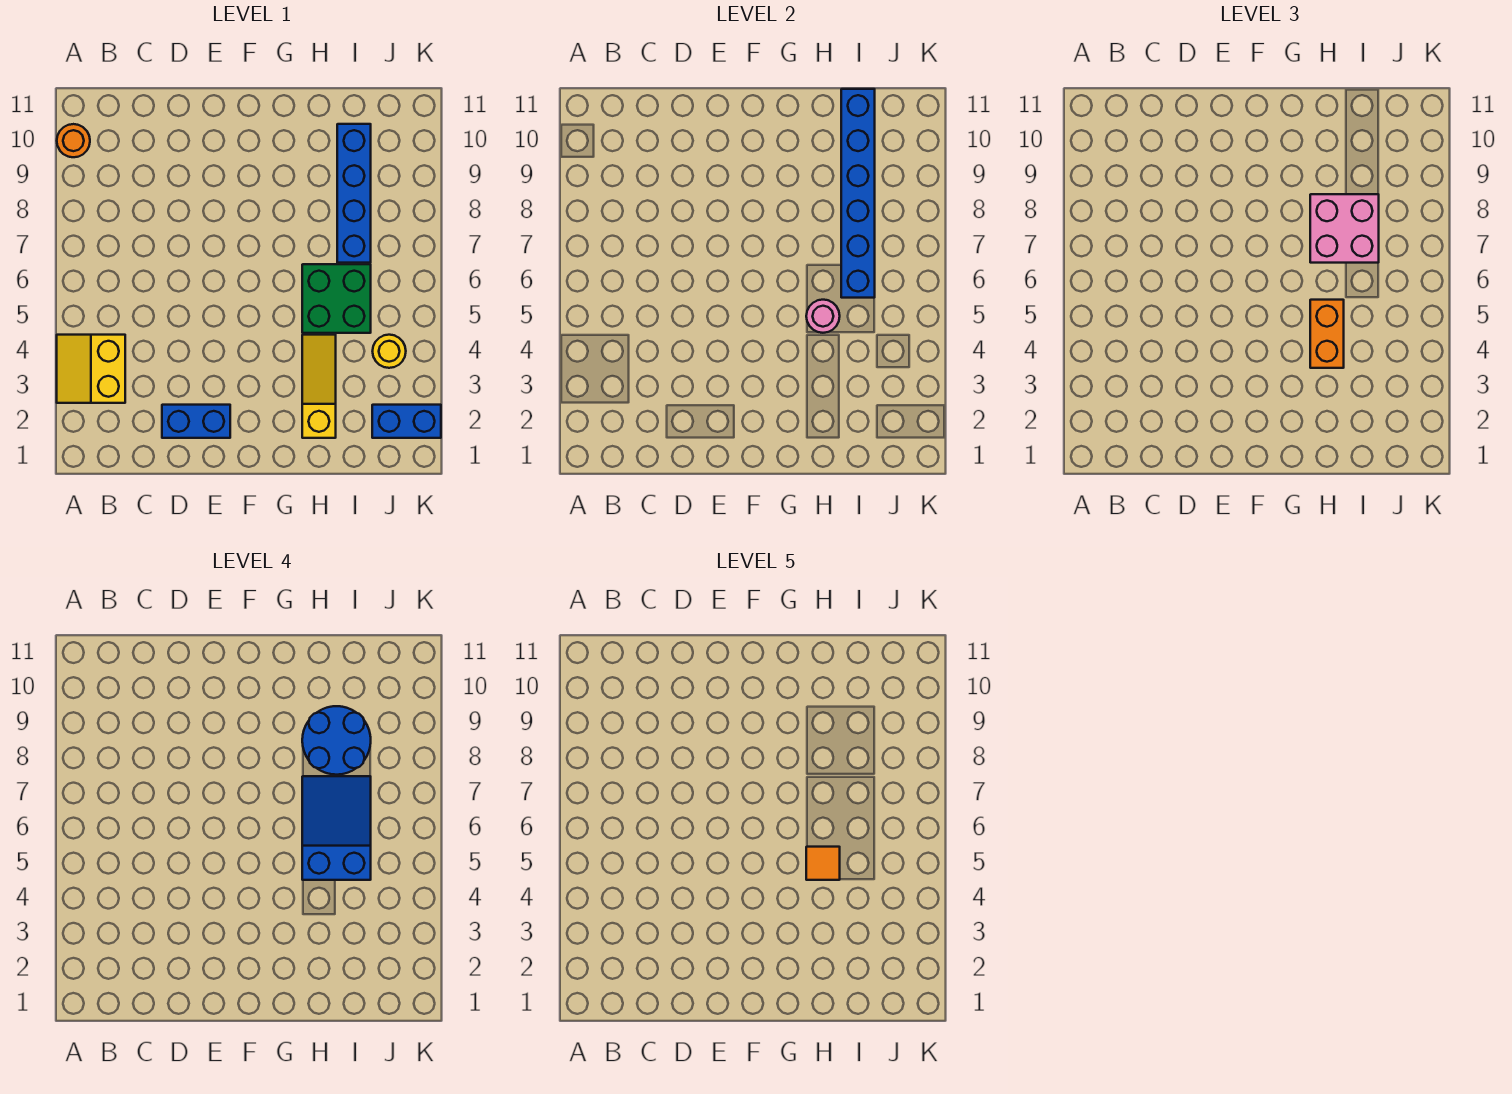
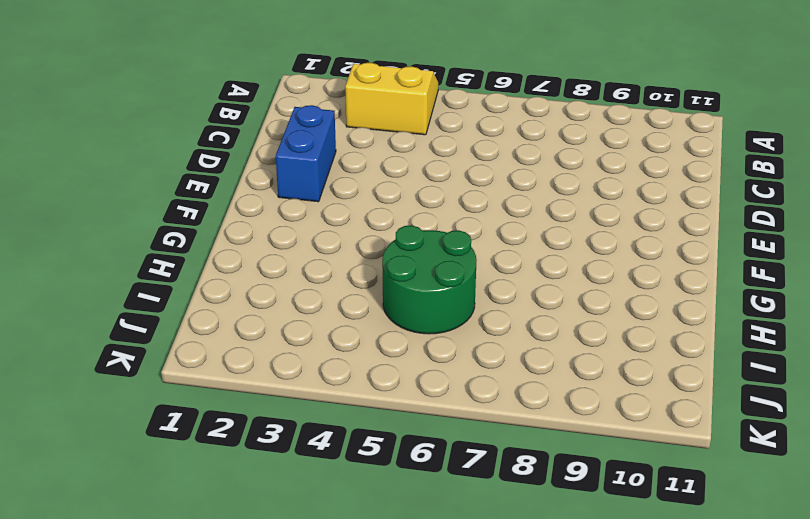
green round brick H5:I6 level 1 -> green brick H5:I6 level 1
none -> orange round brick A10 level 1
none -> yellow slope H2:H4 level 1 top 2
none -> blue brick I7:I10 level 1

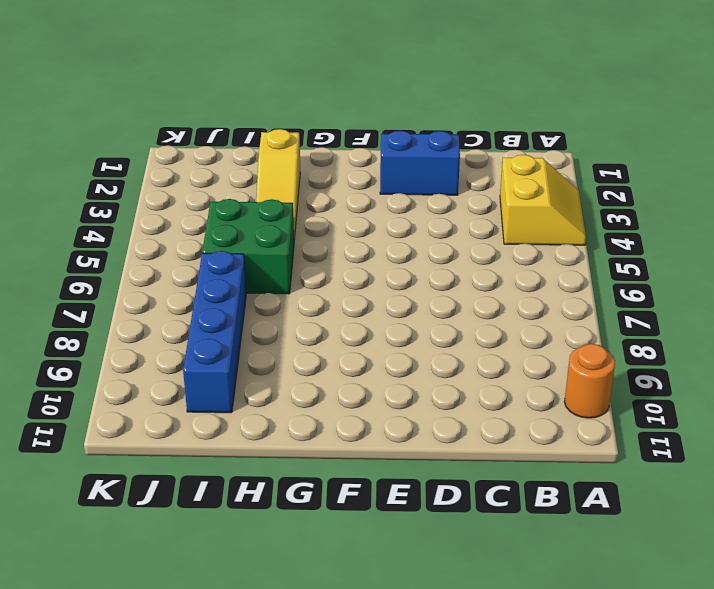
none -> blue brick J2:K2 level 1
none -> yellow round brick J4 level 1
none -> pink round brick H5 level 2

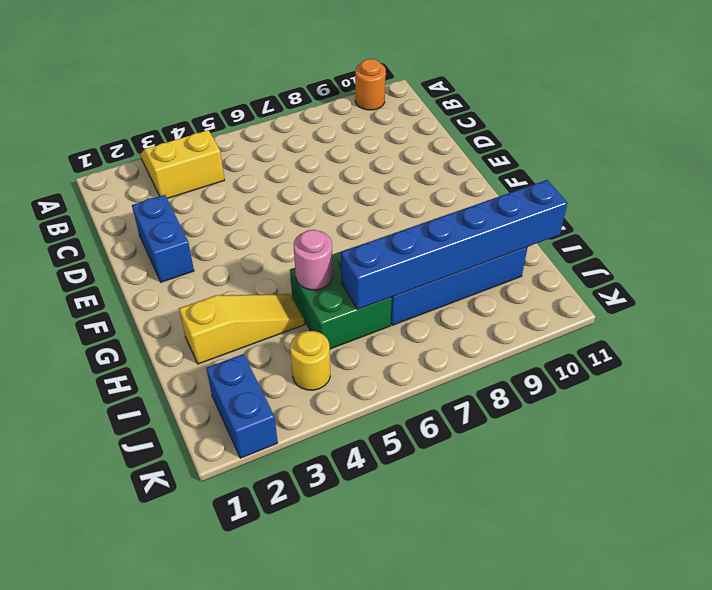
none -> orange brick H4:H5 level 3
none -> pink brick H7:I8 level 3
none -> blue slope H5:I7 level 4 top 5

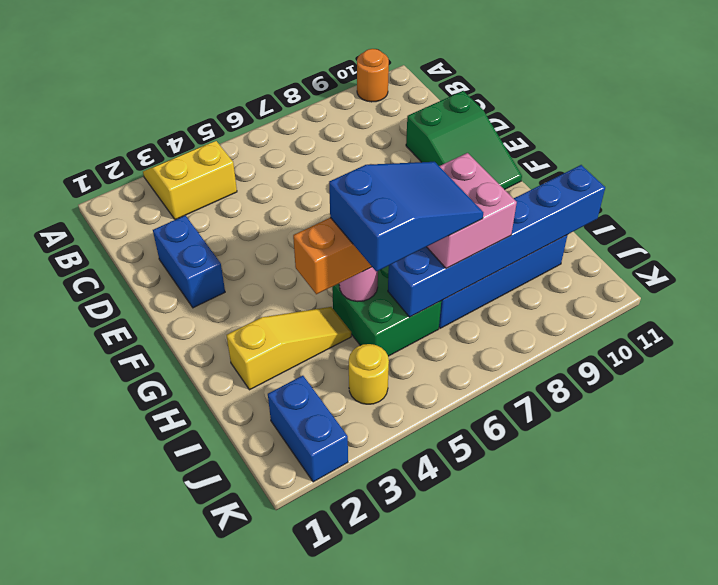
green slope D10:F11 level 1 top D -> none
none -> blue round brick H8:I9 level 4
none -> orange tile H5 level 5

